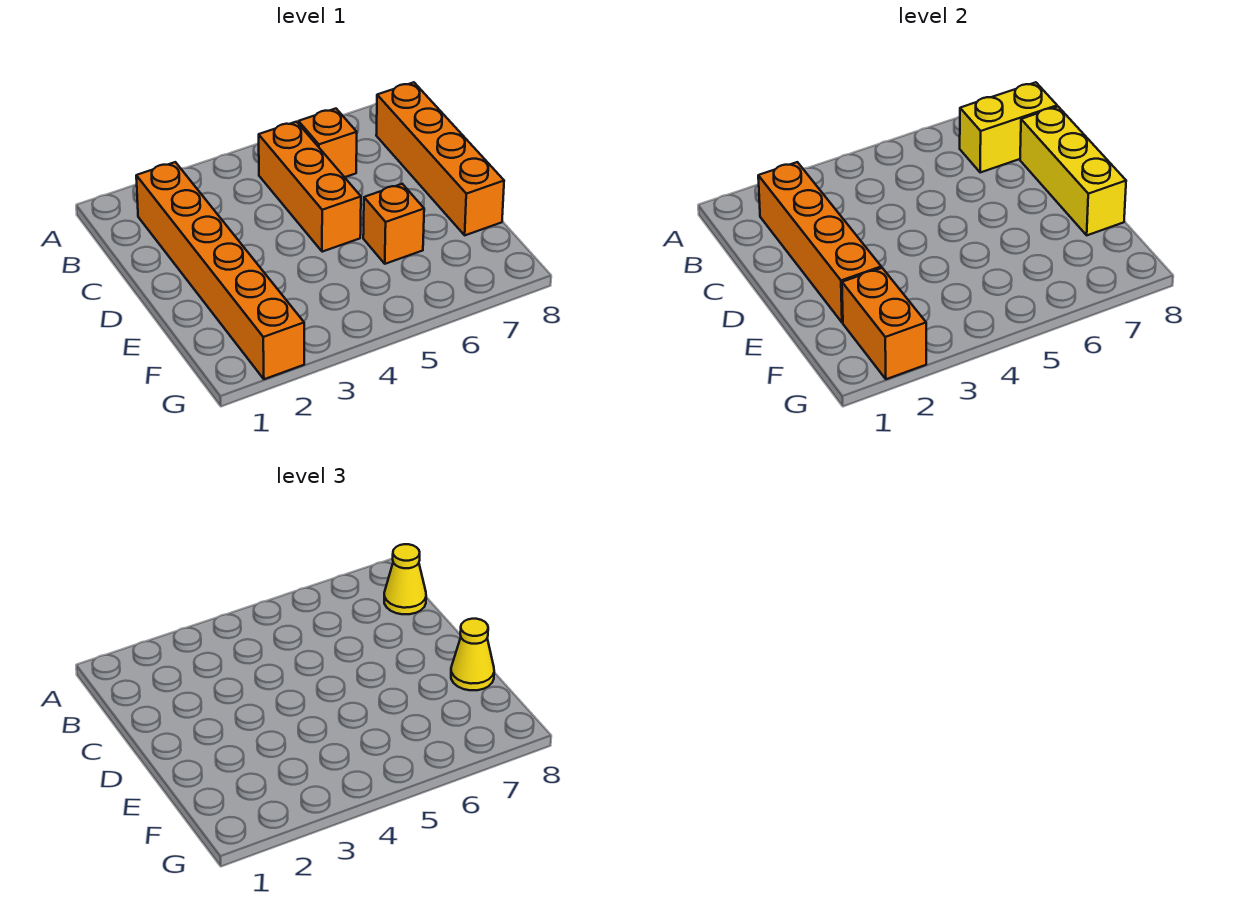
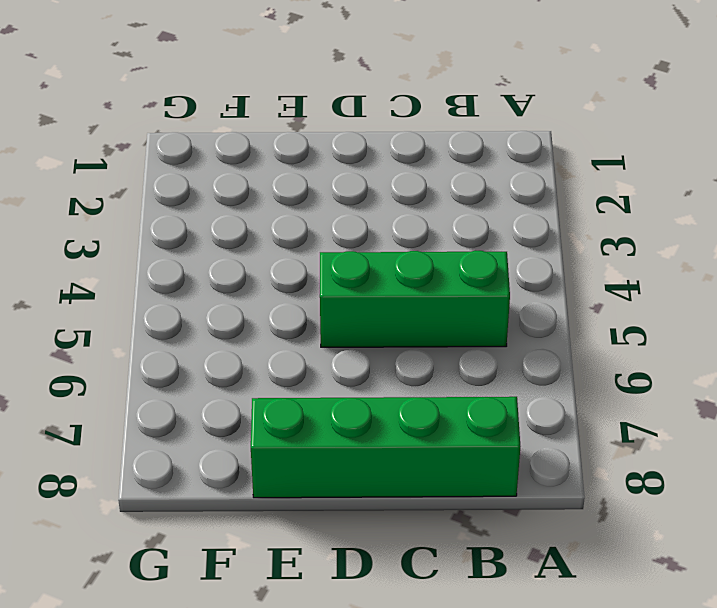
green brick B5:D5 level 1 -> orange brick B5:D5 level 1
green brick B8:E8 level 1 -> orange brick B8:E8 level 1
none -> orange brick B2:G2 level 1
none -> orange brick B6 level 1

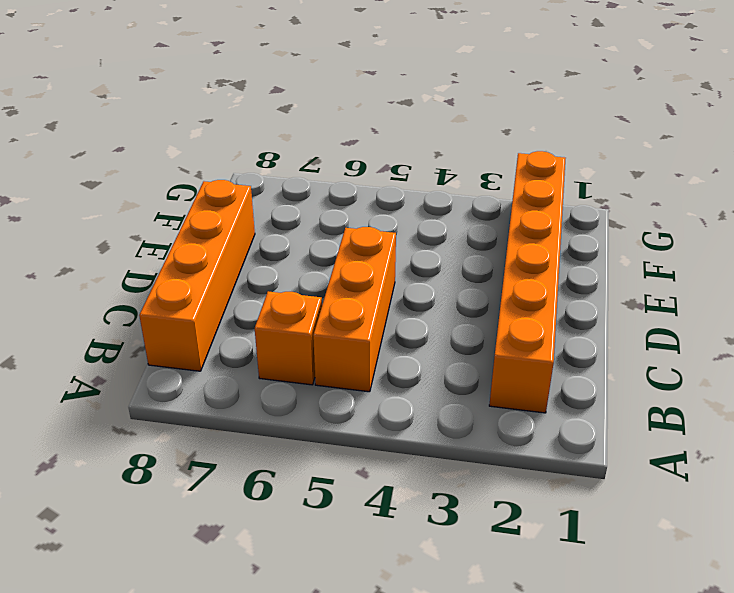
none -> orange brick E6 level 1
none -> orange brick B2:E2 level 2

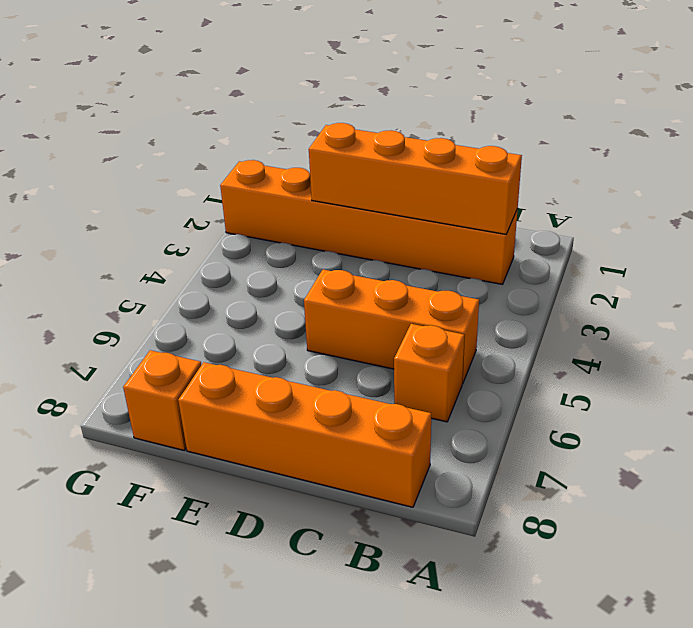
orange brick F8 level 1 -> orange brick E6 level 1
none -> yellow brick B7:B8 level 2
none -> yellow brick C8:E8 level 2

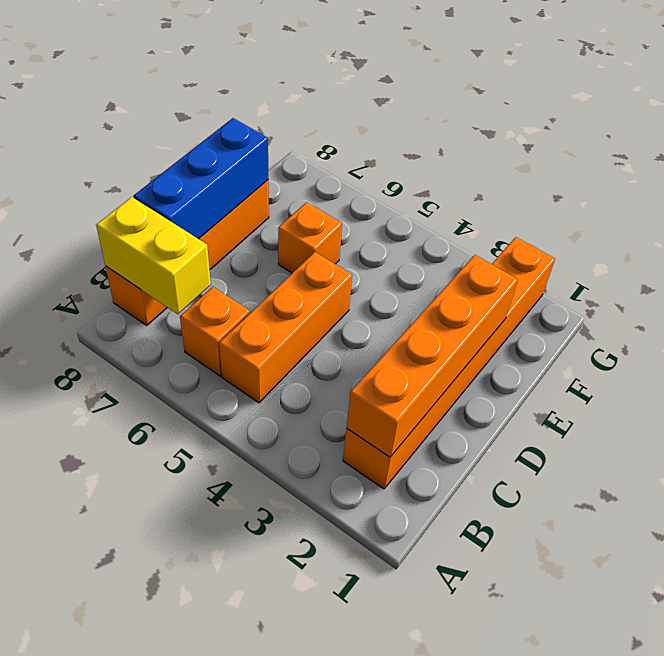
blue brick C8:E8 level 2 -> yellow brick C8:E8 level 2
none -> orange brick F2:G2 level 2
none -> yellow cone B8 level 3

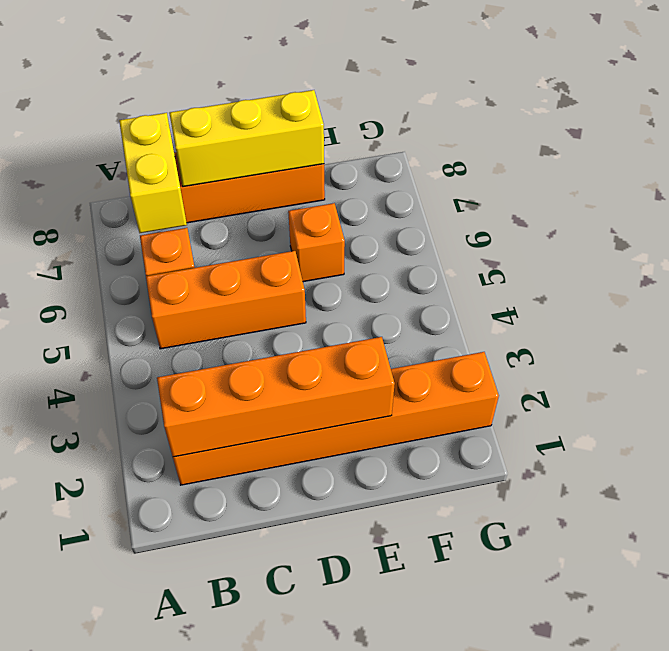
none -> orange brick F2:G2 level 2
none -> yellow cone B8 level 3

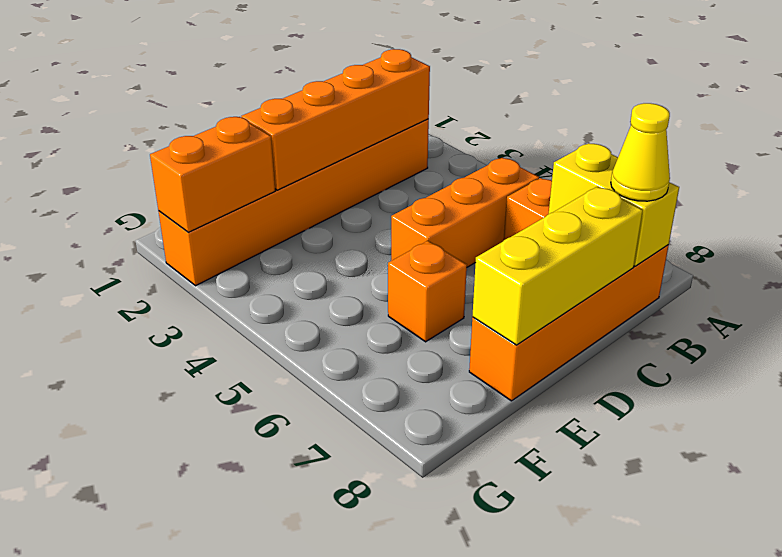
none -> yellow cone E8 level 3

